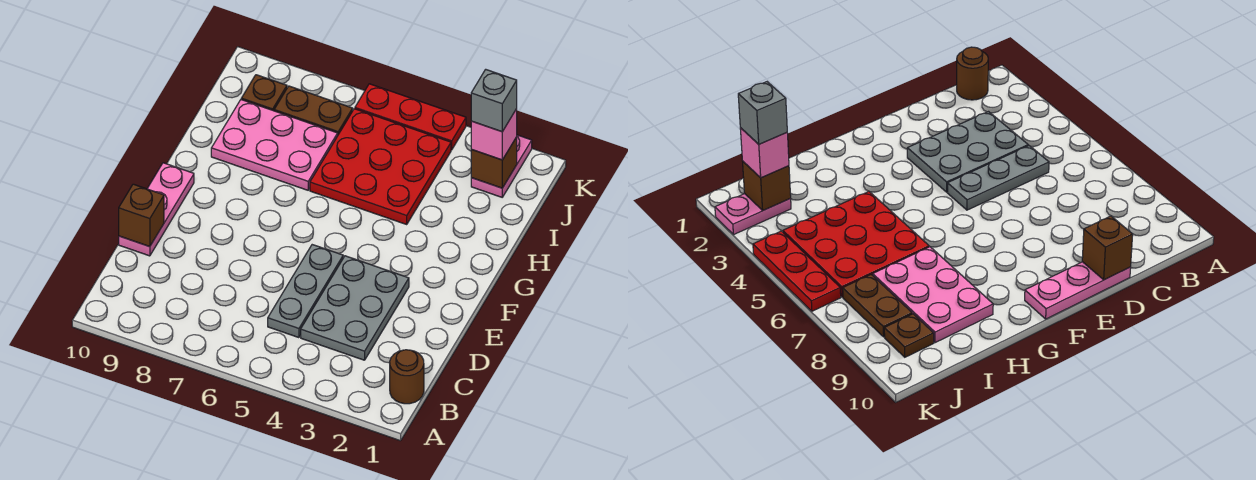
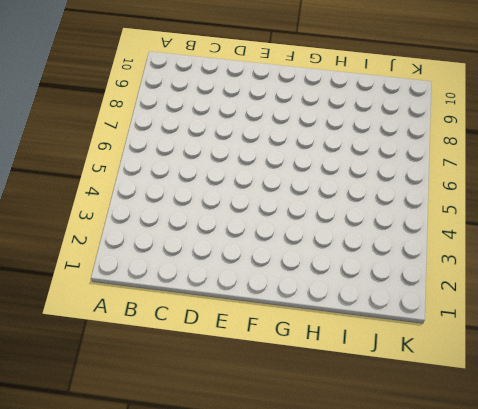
none -> brown round brick B1 level 1
none -> grey plate C3:E4 level 1
none -> grey plate C5:E5 level 1

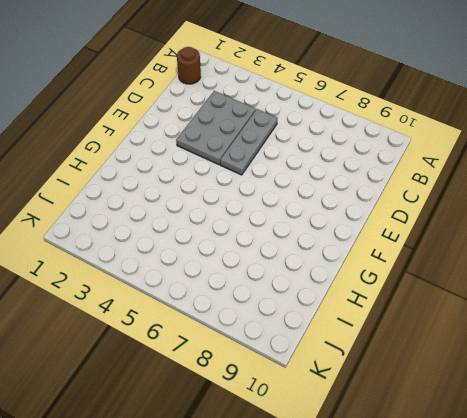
none -> pink plate D10:F10 level 1
none -> red plate H4:J6 level 1
none -> pink plate H7:I9 level 1

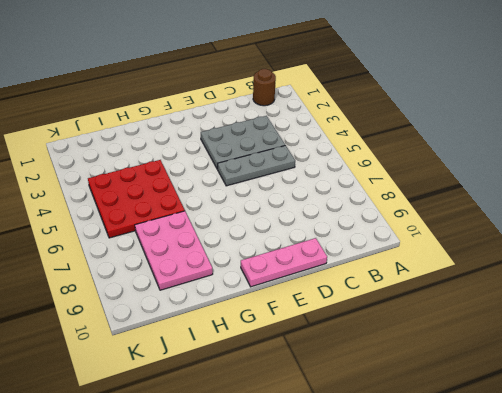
none -> pink plate J2:K2 level 1
none -> brown plate J7:J8 level 1
none -> brown plate J9 level 1

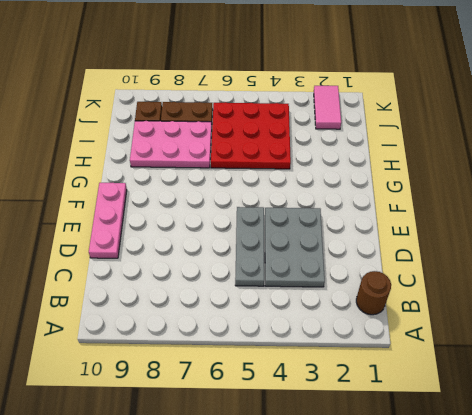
pink tile J2:K2 level 1 -> pink plate J2:K2 level 1
none -> red plate K4:K6 level 1
none -> brown brick D10 level 2
none -> brown brick J2 level 2

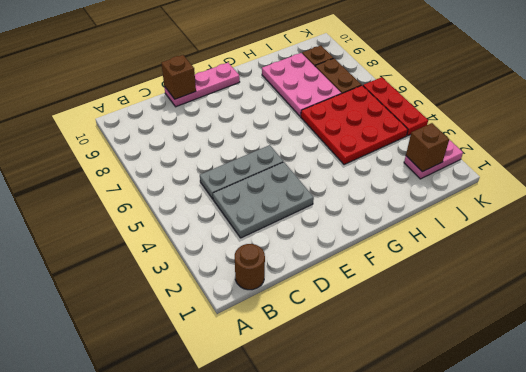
none -> pink brick J2 level 3
none -> grey brick J2 level 4

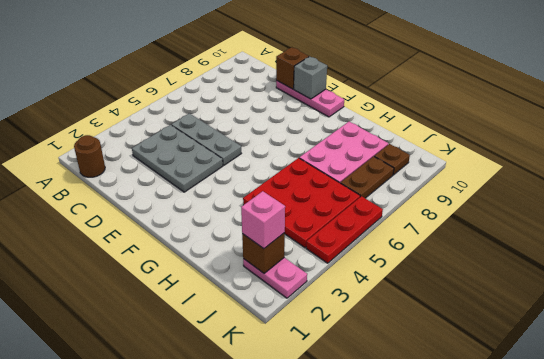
grey brick E10 level 2 -> grey brick J2 level 4

